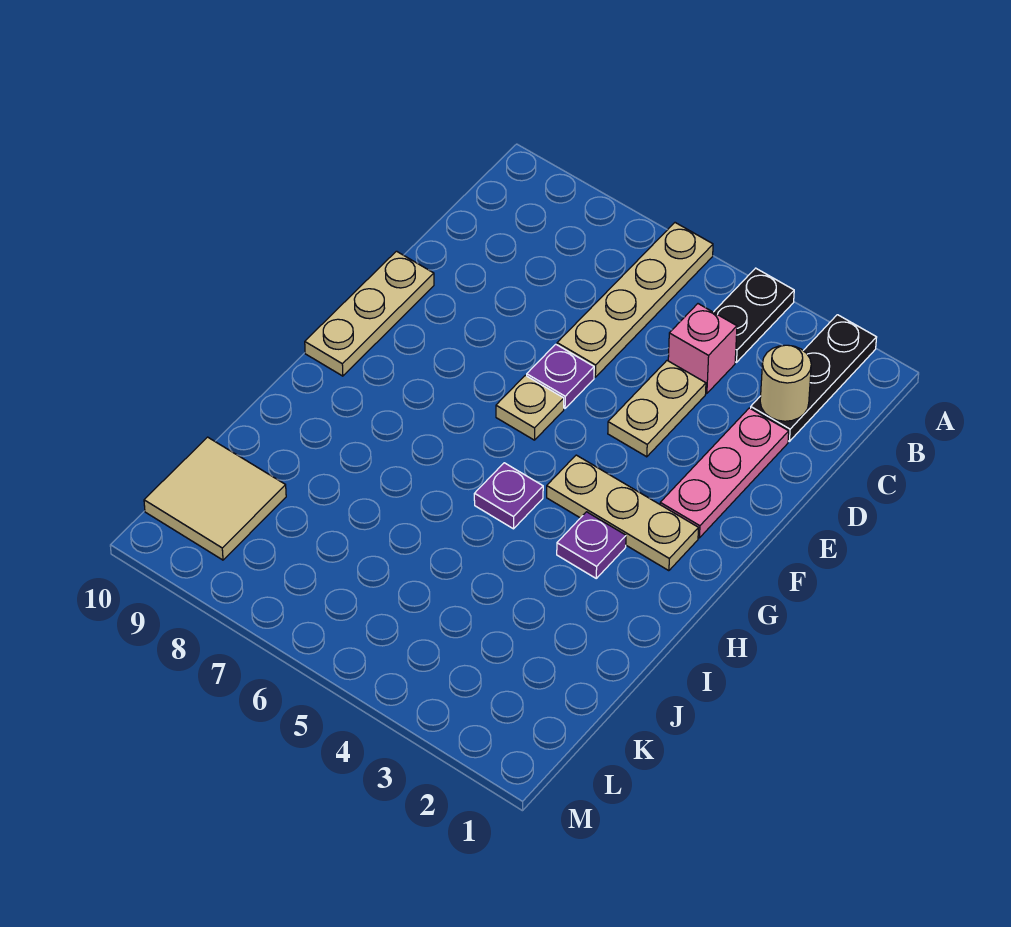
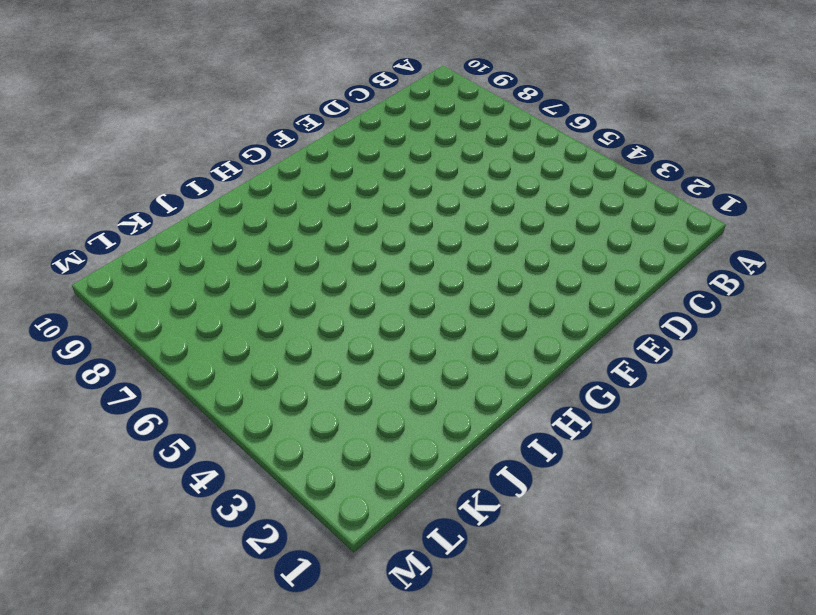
none -> black plate A2:C2 level 1
none -> black plate A4:B4 level 1
none -> tan plate A6:D6 level 1

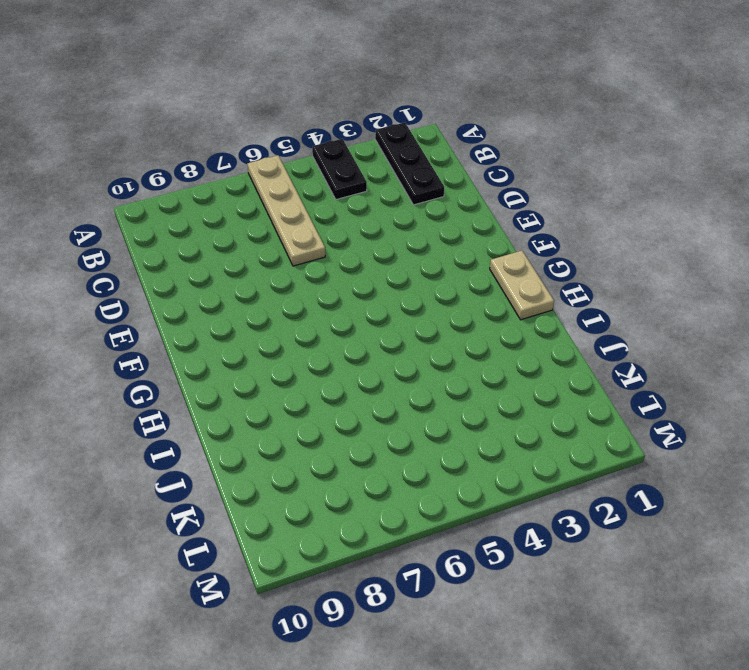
tan plate G1:H1 level 1 -> tan plate D4:E4 level 1
none -> pink brick C4 level 1
none -> pink plate D2:F2 level 1
none -> purple plate E6 level 1

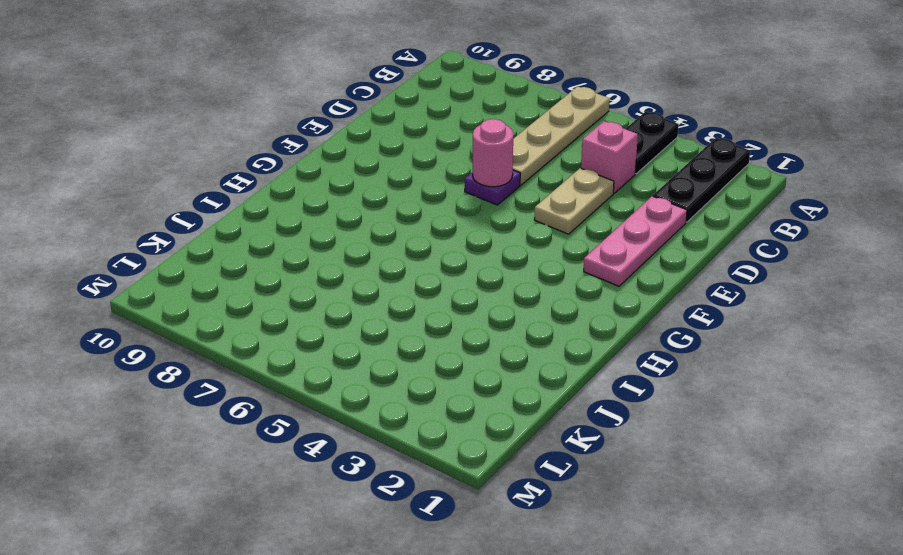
pink round brick E6 level 2 -> none
none -> tan plate E10:G10 level 1
none -> tan plate F6 level 1
none -> tan plate G2:G4 level 1

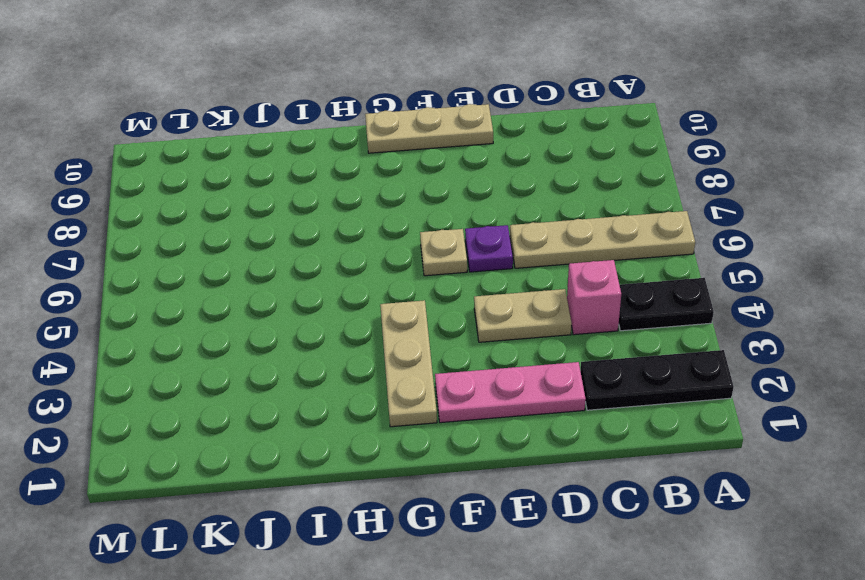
none -> purple plate H3 level 1
none -> purple plate H5 level 1
none -> tan tile K9:L10 level 1

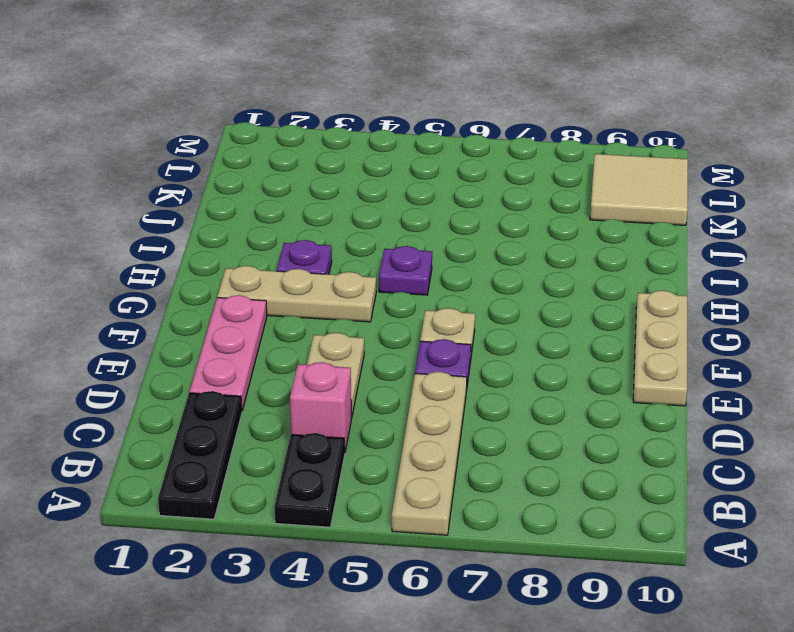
none -> tan round brick C2 level 2

